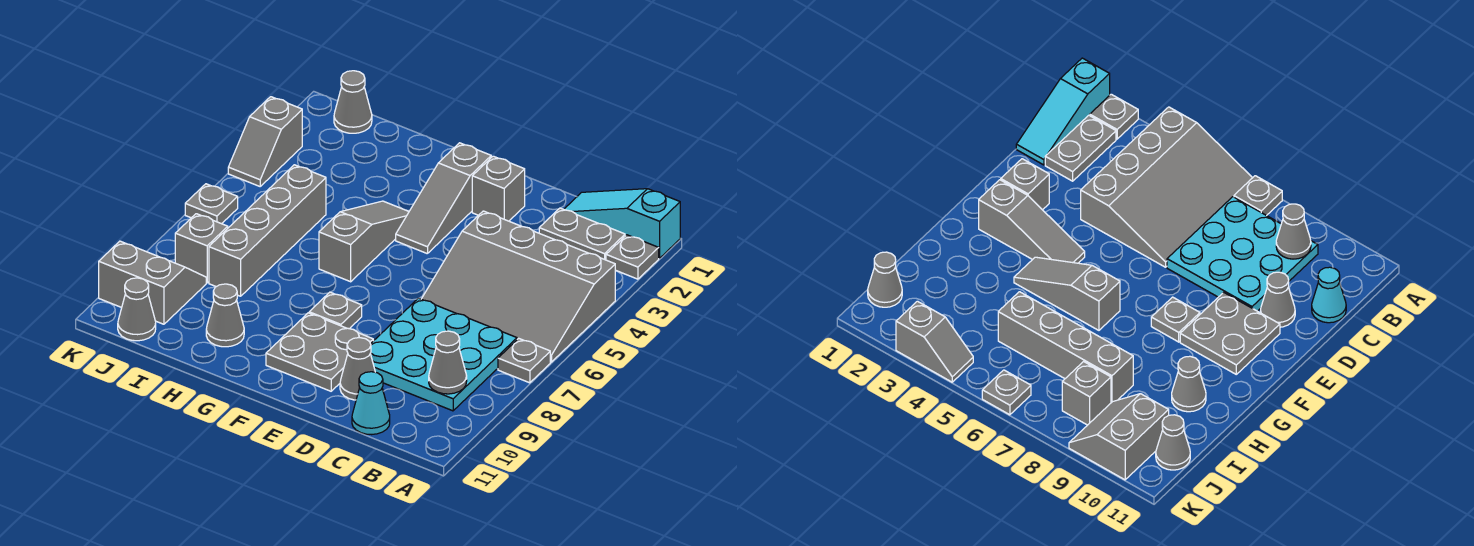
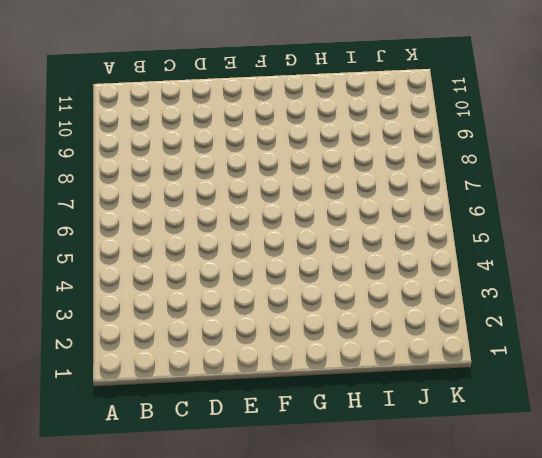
none -> cyan slope A1:C1 level 1 top A
none -> grey plate A2 level 1
none -> grey slope A4:D6 level 1 top 4

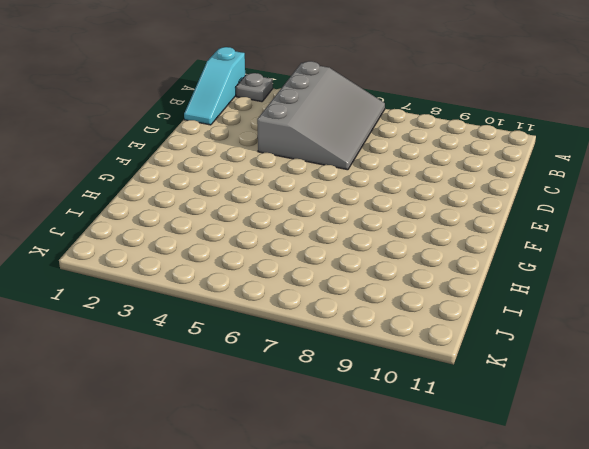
none -> grey plate A7 level 1
none -> grey plate B2:C2 level 1
none -> cyan plate B7:D9 level 1

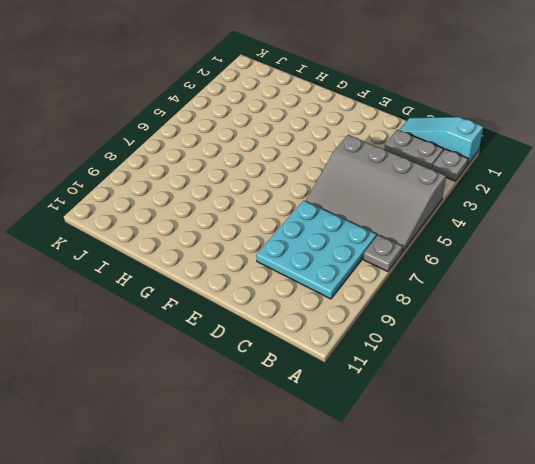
none -> cyan cone C11 level 1
none -> grey cone D10 level 1
none -> grey brick E2 level 1

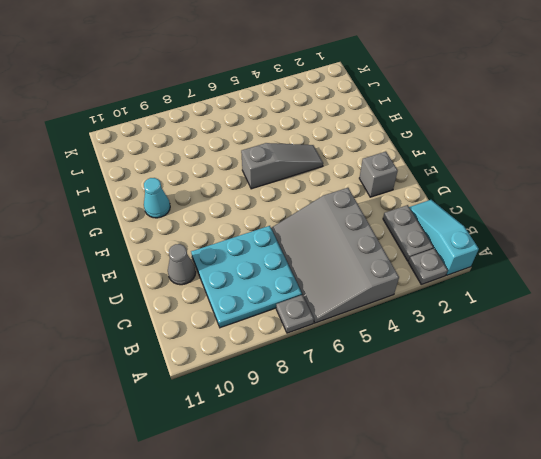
cyan cone G10 level 1 -> cyan cone C11 level 1
none -> grey plate E9:F10 level 1
none -> grey slope F2:F4 level 1 top 2
none -> grey plate F8 level 1

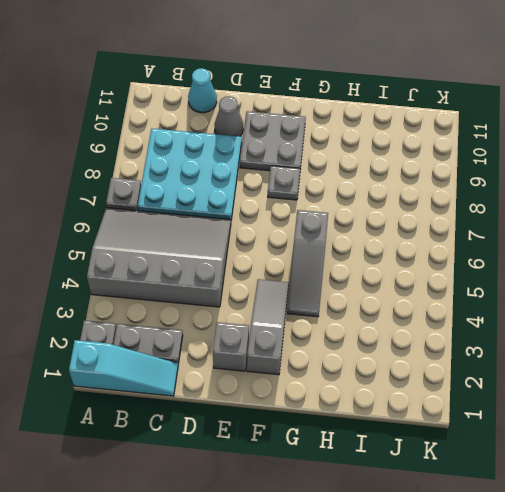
none -> grey cone H10 level 1
none -> grey brick I5:I8 level 1
none -> grey cone J1 level 1

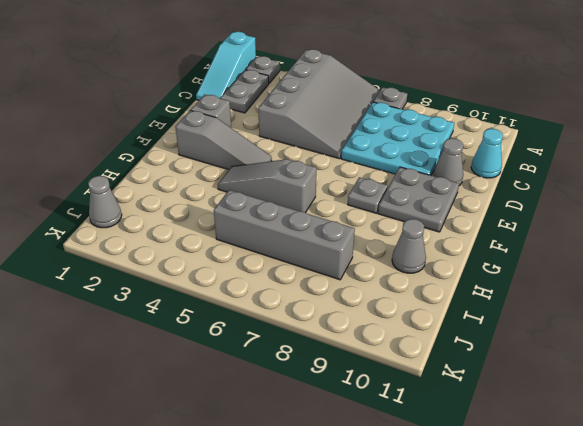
none -> grey brick J8 level 1
none -> grey slope J9:K10 level 1 top 10
none -> grey cone J11 level 1

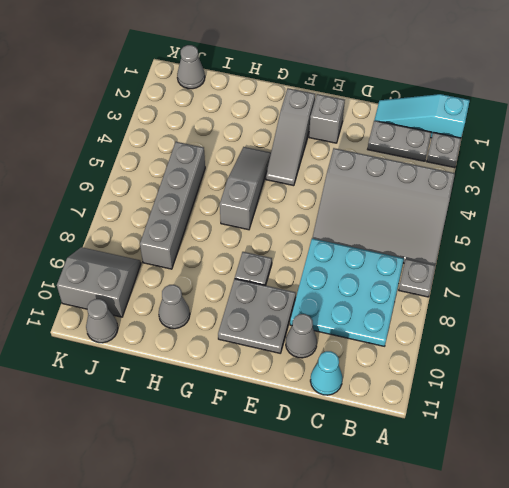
none -> grey brick J8 level 1
none -> grey slope K3:K4 level 1 top 3
none -> grey plate K6 level 1

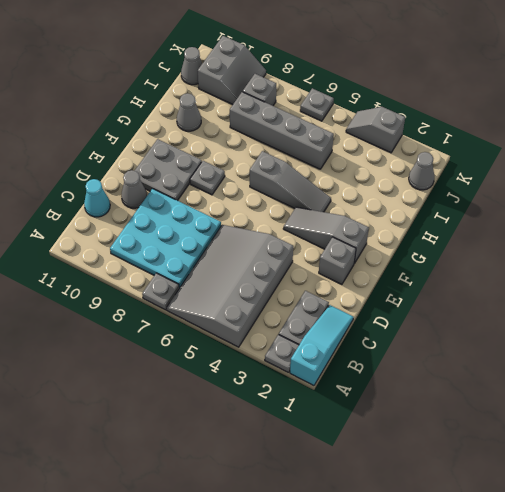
none -> grey cone B9 level 2

